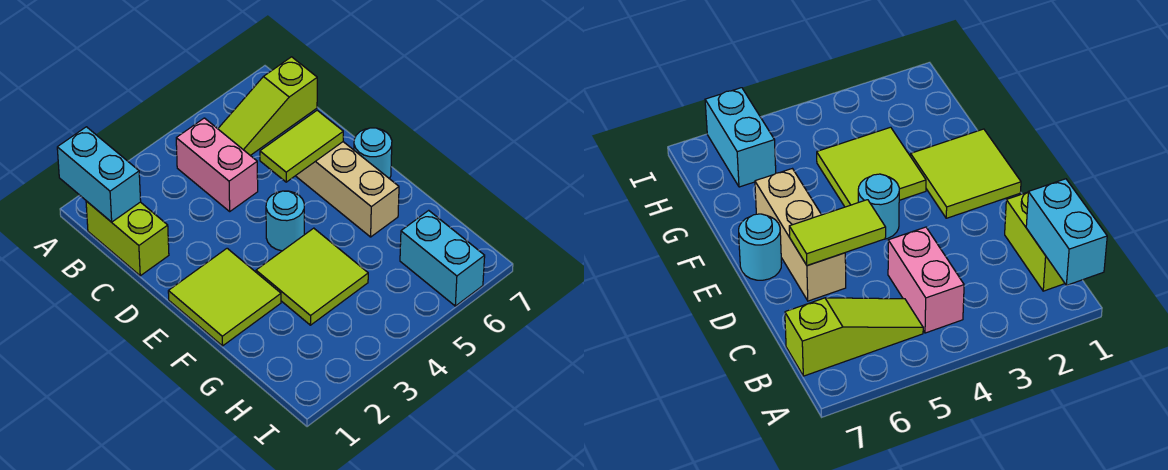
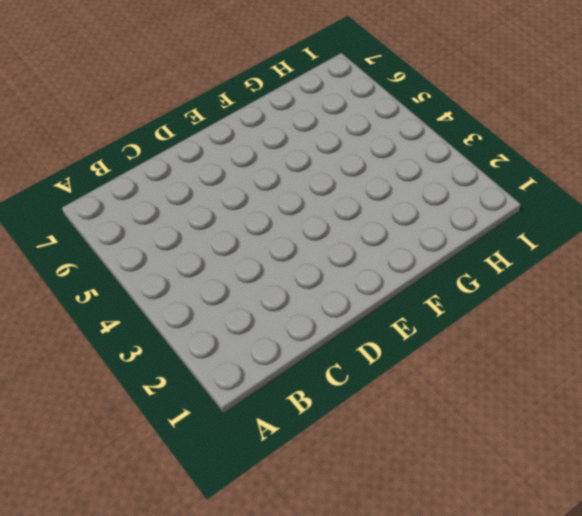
none -> lime brick B1:C1 level 1
none -> pink brick B4:C4 level 1

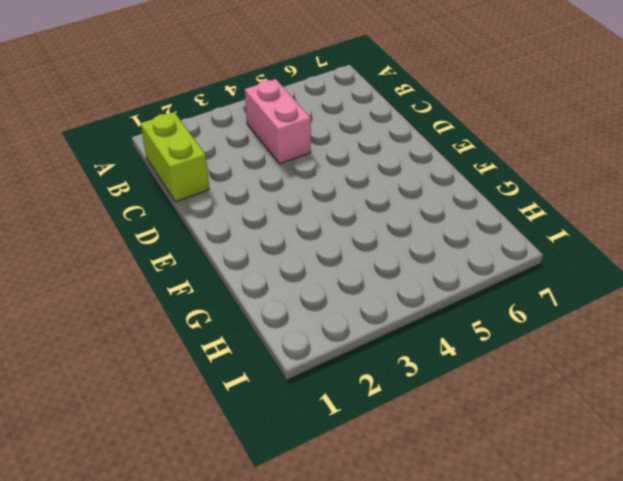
none -> lime slope B5:B7 level 1 top 7
none -> tan brick D6:F6 level 1

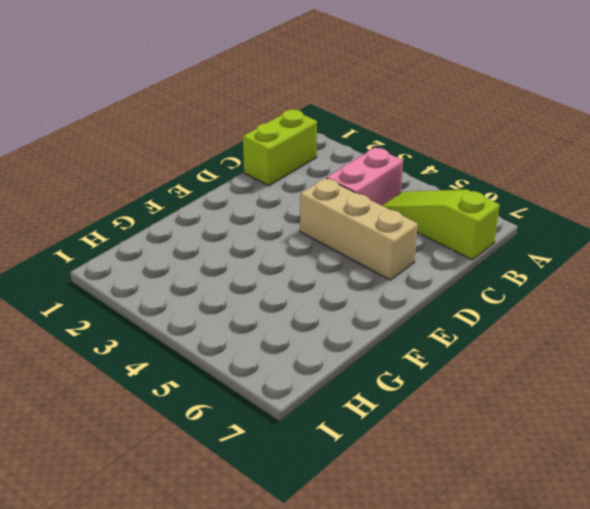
tan brick D4:D6 level 1 -> tan brick D6:F6 level 1
none -> lime tile E1:F2 level 1
none -> cyan round brick E4 level 1

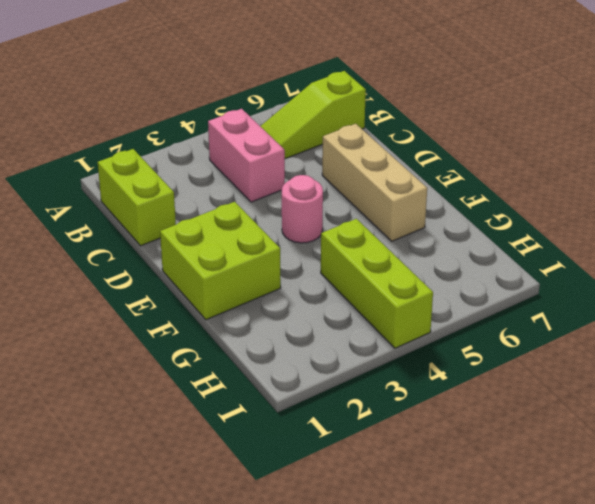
lime brick E1:F2 level 1 -> lime tile E1:F2 level 1
pink round brick E4 level 1 -> cyan round brick E4 level 1
lime brick G4:I4 level 1 -> lime tile F3:G4 level 1
none -> cyan round brick E7 level 1
none -> cyan brick H6:I6 level 1

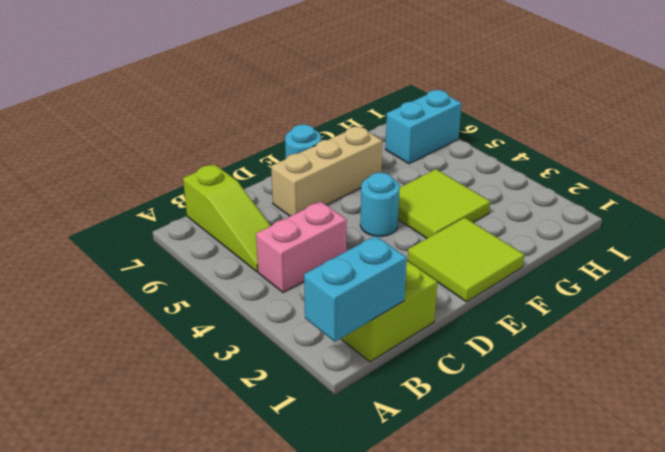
none -> lime tile D5:D6 level 2

